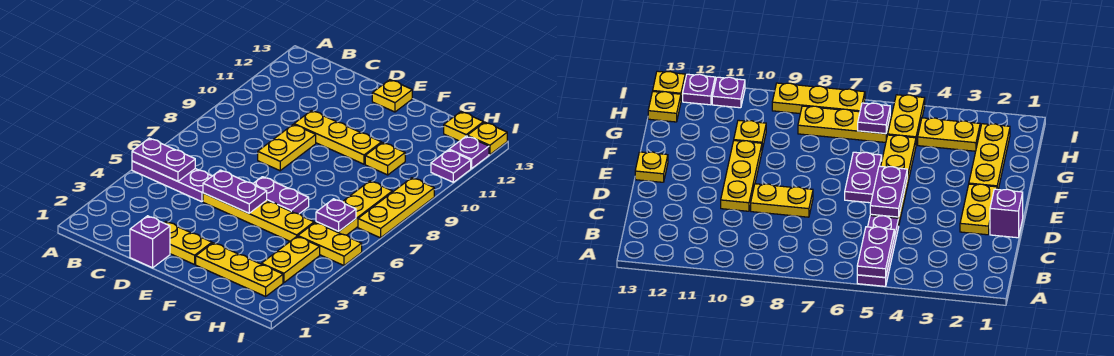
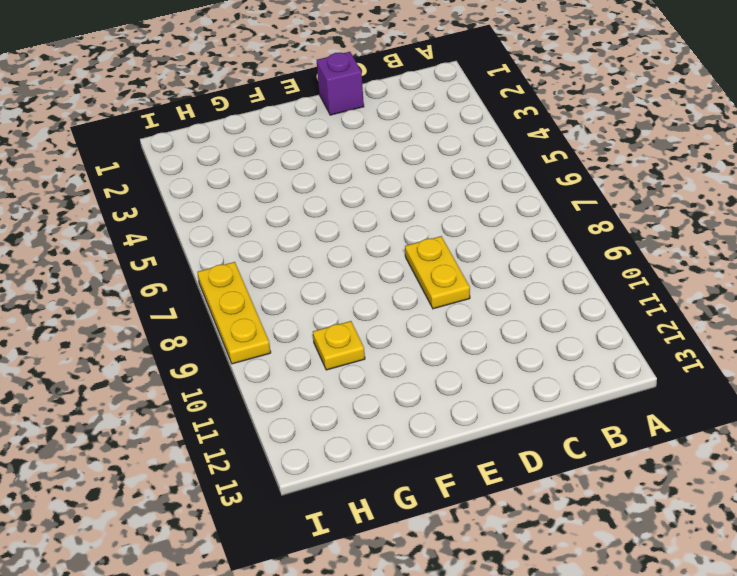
none -> purple plate A5:C5 level 1
none -> yellow plate D2:E2 level 1
none -> yellow plate D5:G5 level 1

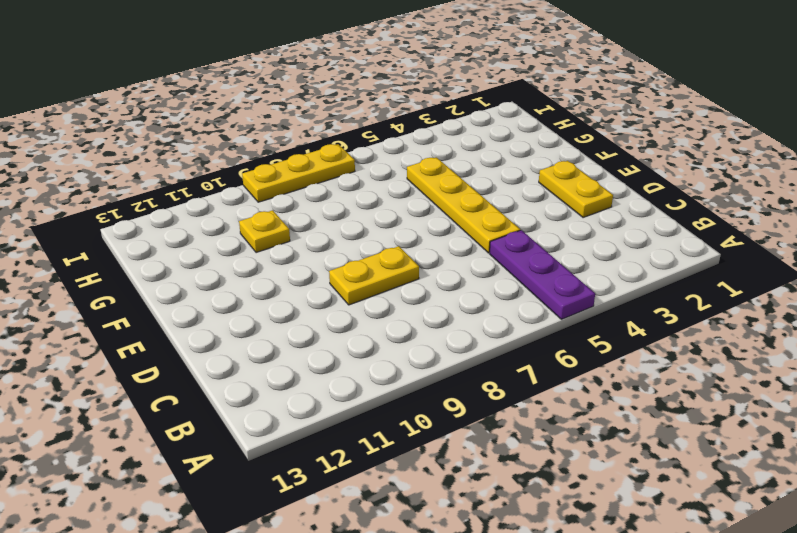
none -> purple brick D1 level 1
none -> yellow plate D10:F10 level 1
none -> purple plate E6:F6 level 1

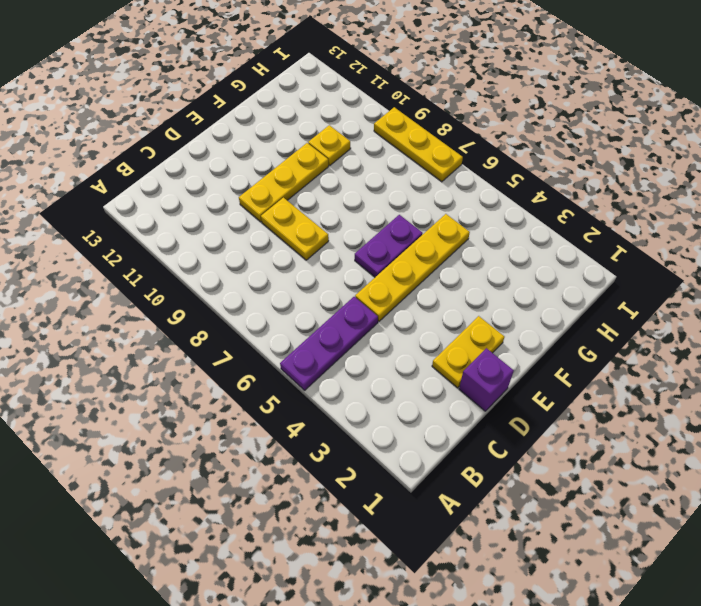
none -> yellow plate E13 level 1
none -> yellow plate F2:H2 level 1
none -> yellow plate H3:H4 level 1

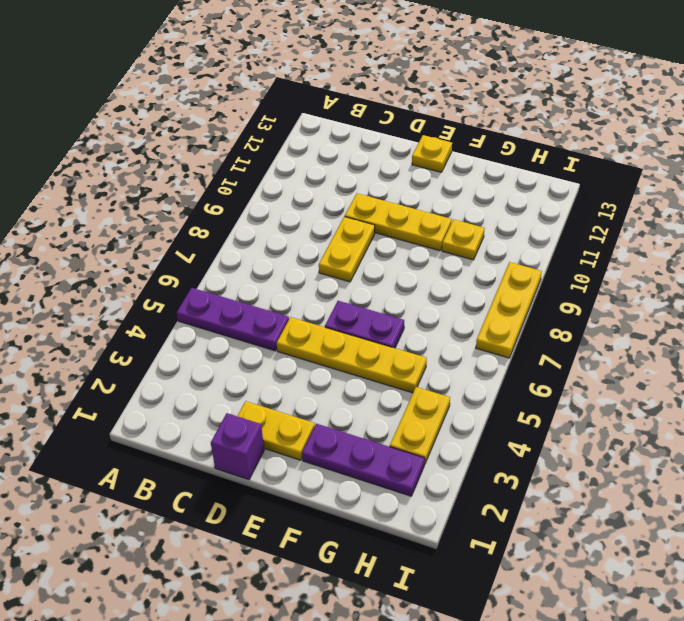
purple plate F2:H2 level 1 -> yellow plate F2:H2 level 1
none -> yellow plate H5:I5 level 1
none -> yellow plate H6:H8 level 1
none -> yellow plate H13 level 1

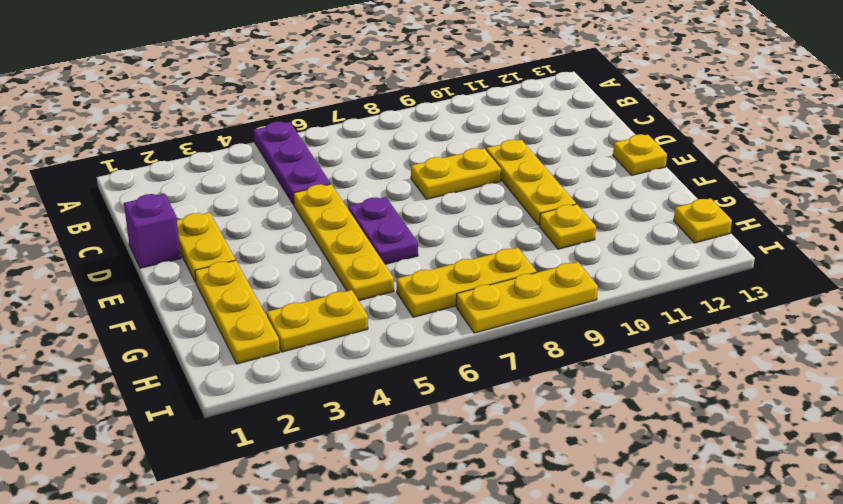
none -> yellow plate H5:I5 level 1
none -> purple plate I11 level 1
none -> purple plate I12 level 1

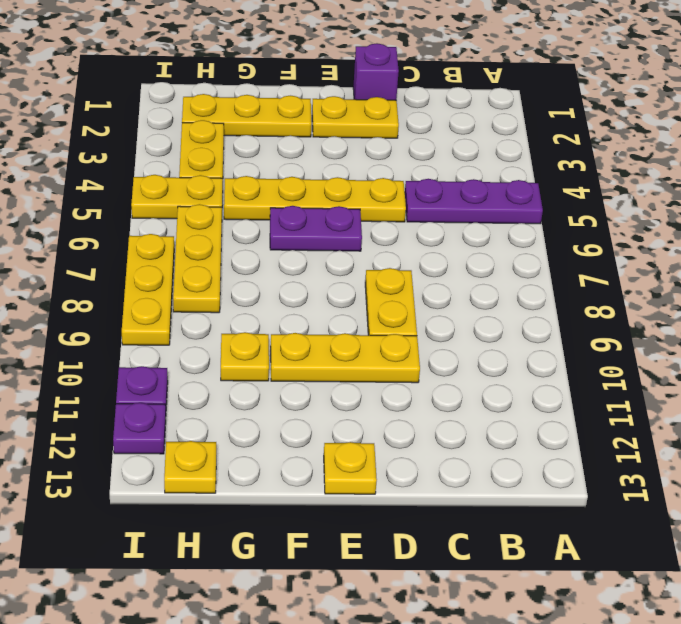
none -> yellow plate I13 level 1
none -> purple plate A5:B5 level 2
none -> purple plate D5:E5 level 2

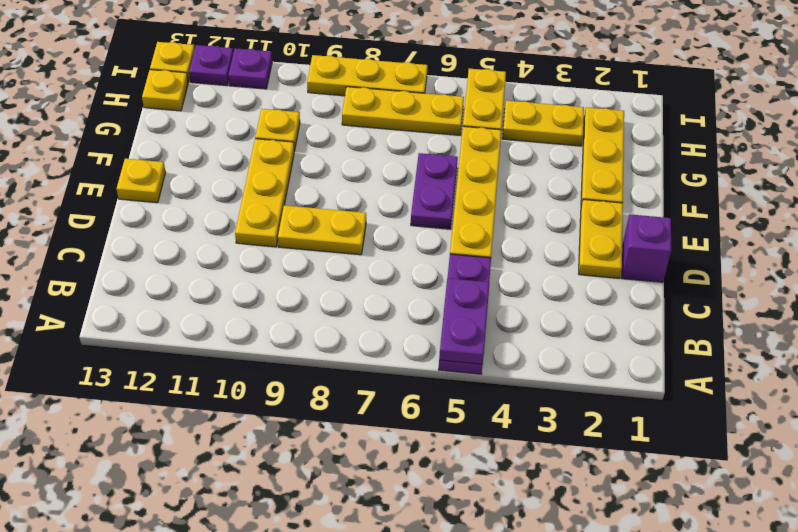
none -> purple plate D5:E5 level 2
none -> purple plate H6 level 2

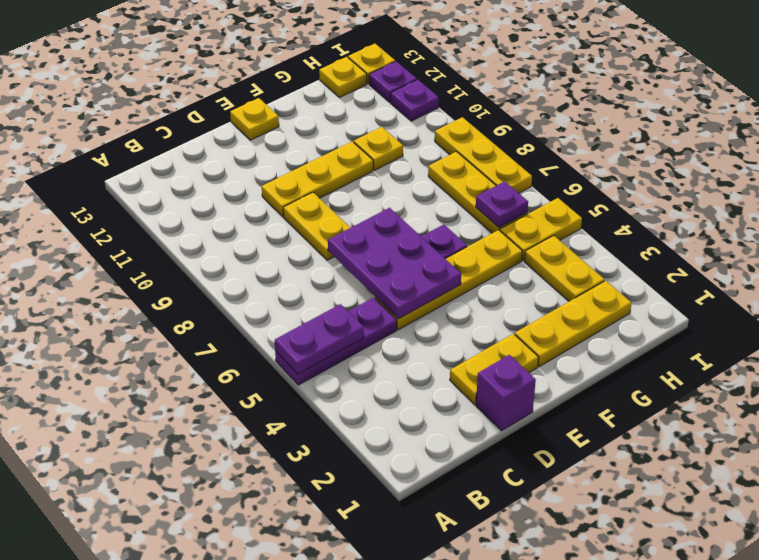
purple plate D5:E7 level 2 -> purple plate D5:E5 level 2

